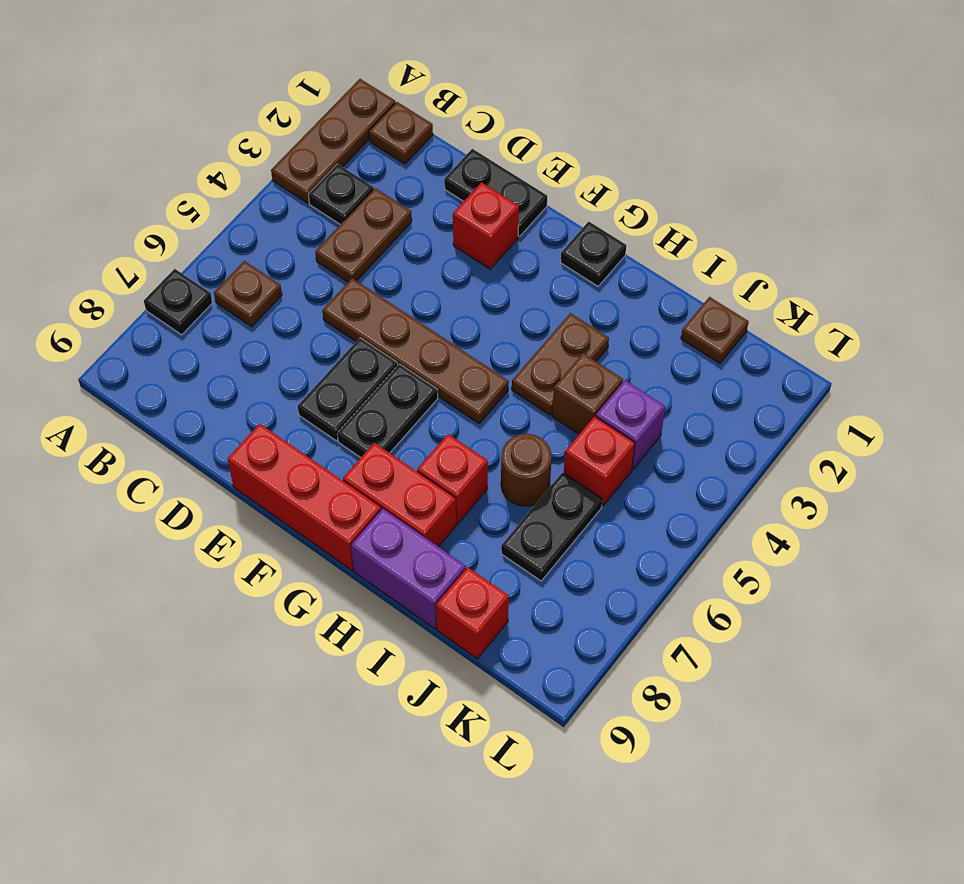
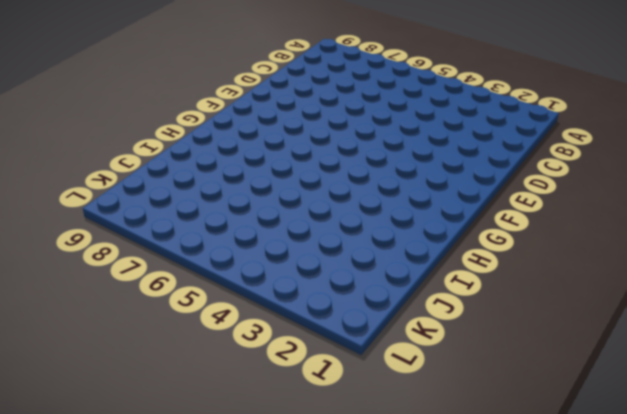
none -> brown plate A1:A3 level 1
none -> black plate A7 level 1
none -> brown plate B1 level 1

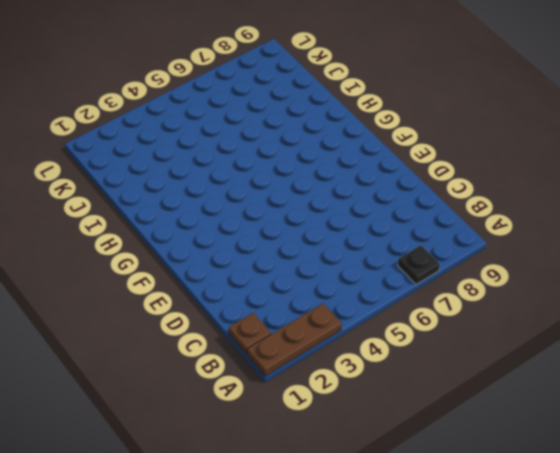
none -> black plate B3 level 1
none -> brown plate B6 level 1
none -> brown plate C3:C4 level 1

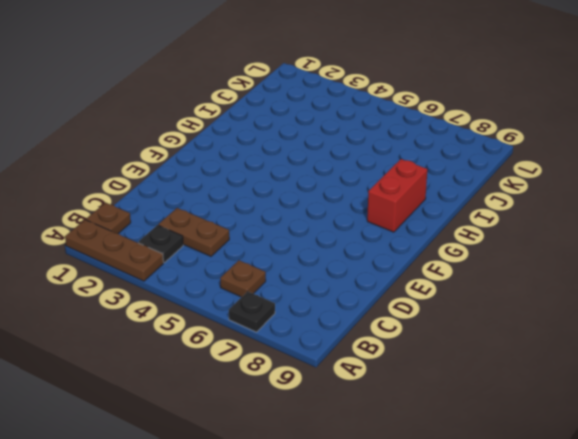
none -> black plate D1:E1 level 1
none -> brown plate D5:G5 level 1
none -> red brick E2 level 1

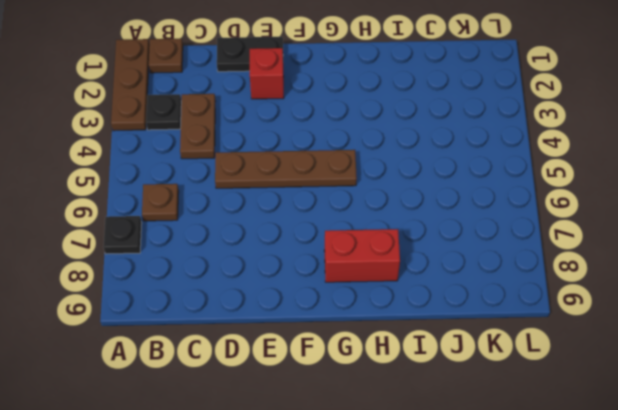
none -> black plate E6:E7 level 1
none -> red brick E9:G9 level 1
none -> black plate F6:F7 level 1

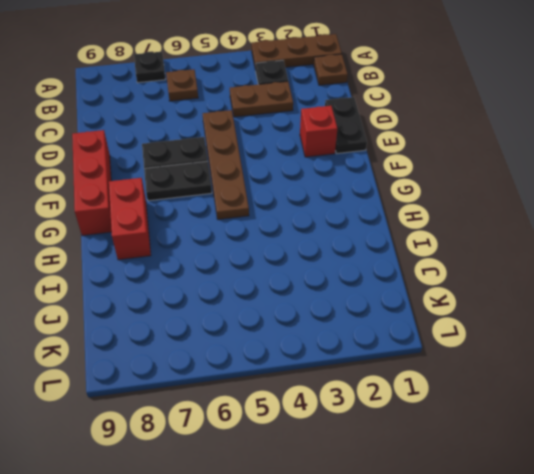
none -> black plate G1 level 1
none -> brown plate H3:H4 level 1
none -> red brick H7 level 1

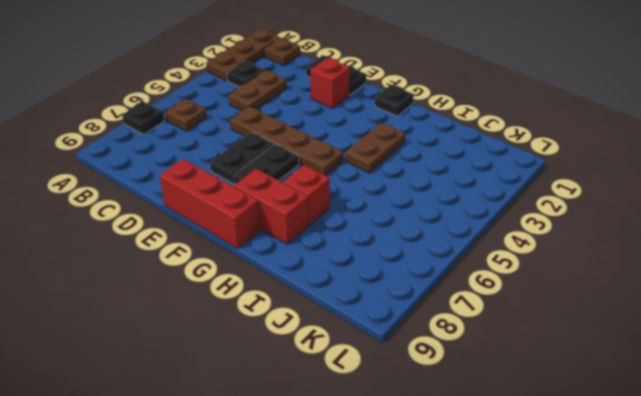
none -> purple brick H9:I9 level 1
none -> brown brick I4 level 1
none -> brown round brick I6 level 1

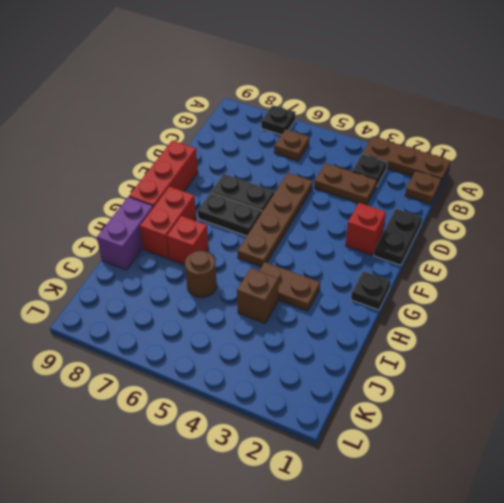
none -> brown plate J1 level 1
none -> purple brick J4 level 1
none -> red brick J5 level 1

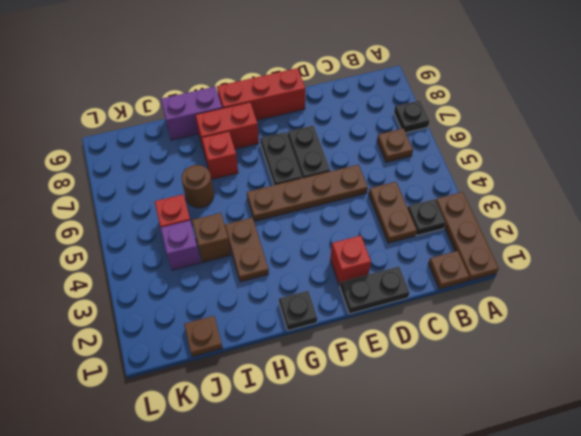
none -> black plate J6:J7 level 1
none -> red brick J9 level 1

